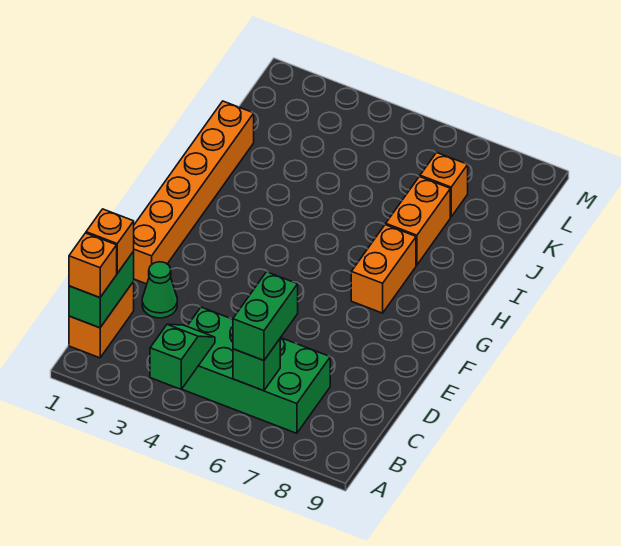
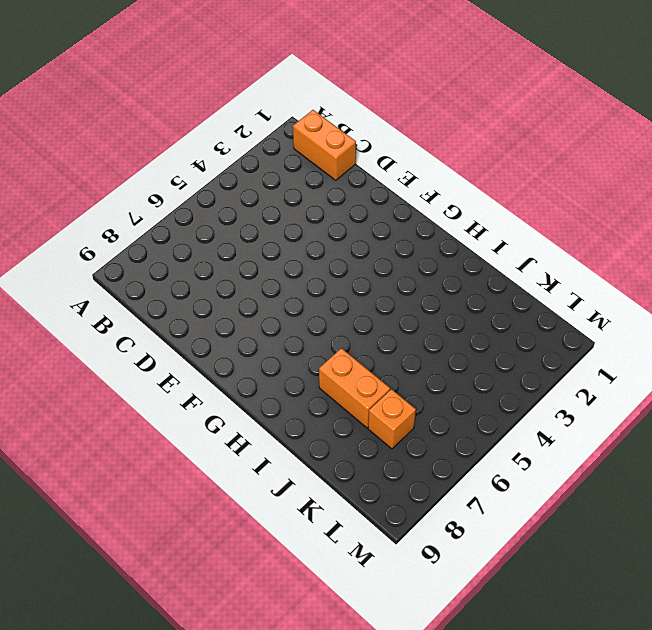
none -> green brick B4:C7 level 1
none -> green cone D2 level 1
none -> orange brick E1:J1 level 1

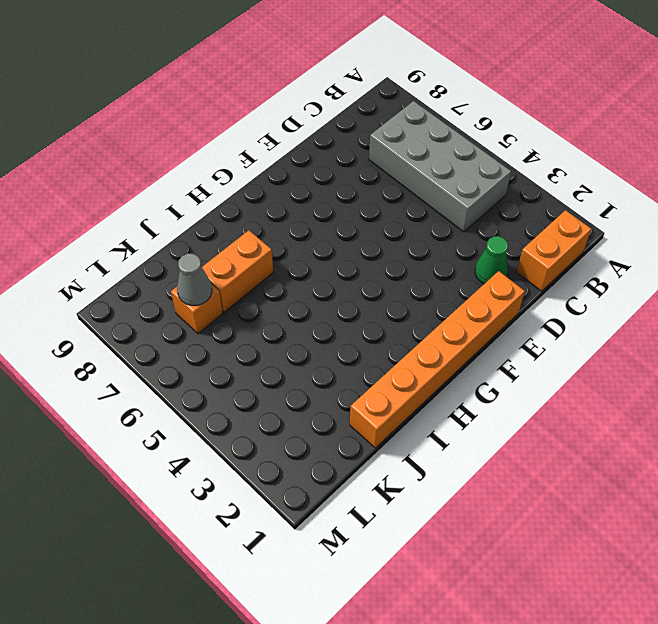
grey brick B4:C7 level 1 -> green brick B4:C7 level 1
grey cone K7 level 2 -> none
none -> orange brick G7:H7 level 1
none -> green slope A4:B4 level 2 top A
none -> green brick B1:C1 level 2

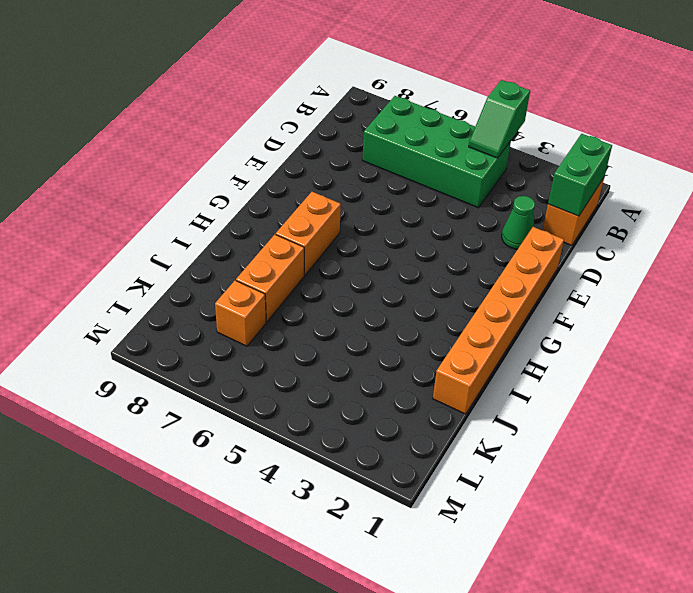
none -> green brick B6 level 2
none -> orange brick B1 level 3
none -> green brick B6:C6 level 3

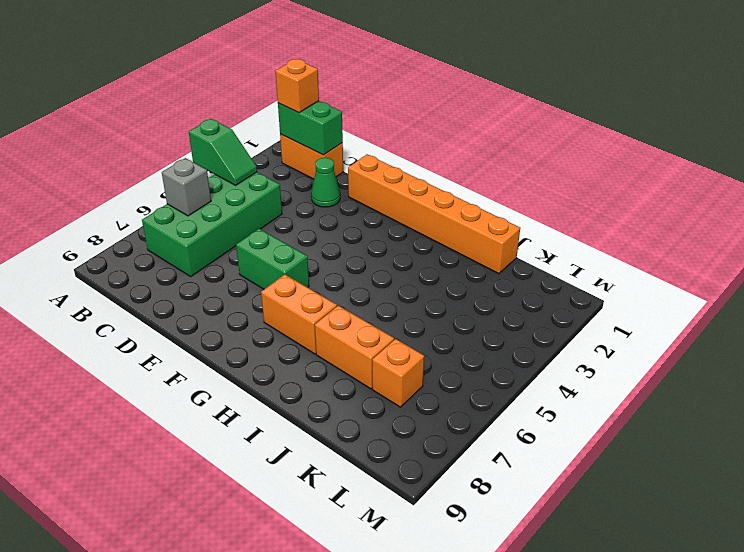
grey brick B6 level 2 -> green brick B6 level 2
green brick E6:F6 level 1 -> green brick B6:C6 level 3
none -> orange brick C1 level 3

